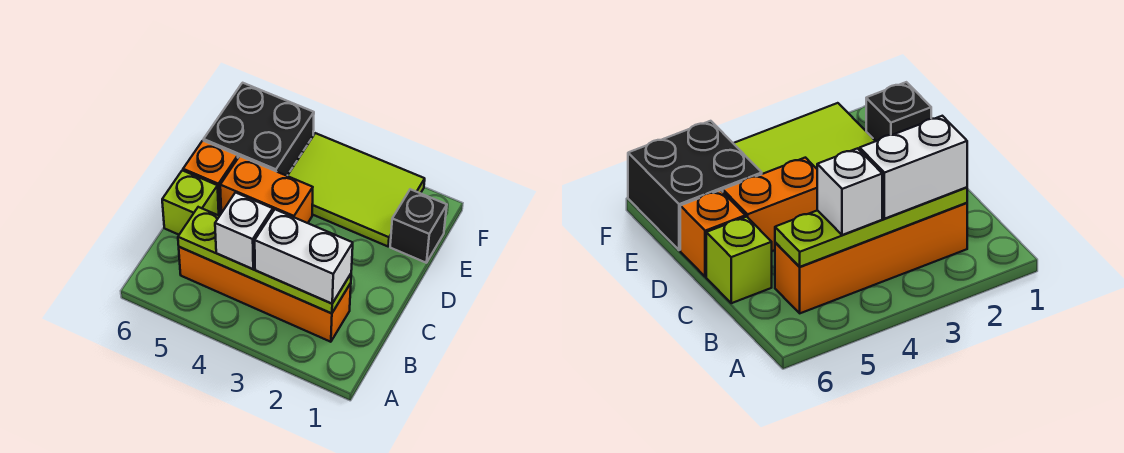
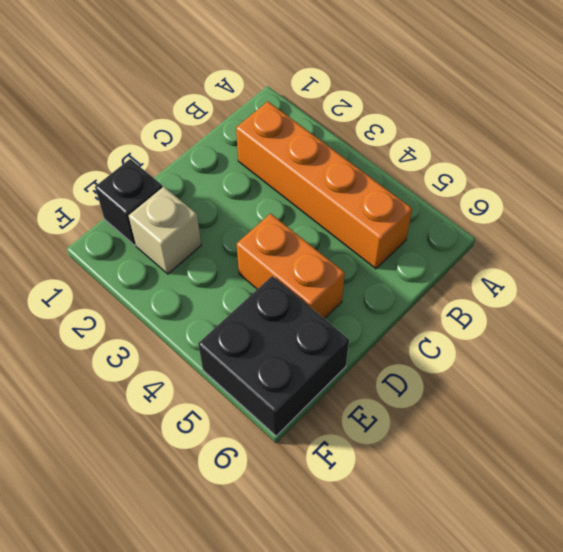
tan brick E2 level 1 -> lime tile E2:F4 level 1
none -> lime brick C6 level 1
none -> orange brick D6 level 1

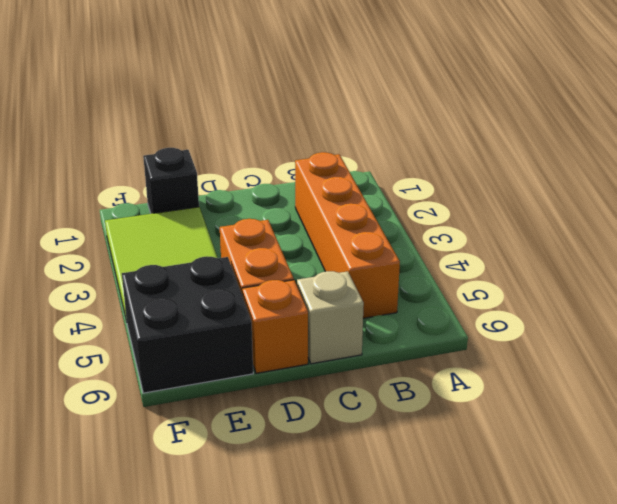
tan brick C6 level 1 -> lime brick C6 level 1
none -> lime plate B2:B5 level 2
none -> white brick B2:B3 level 3

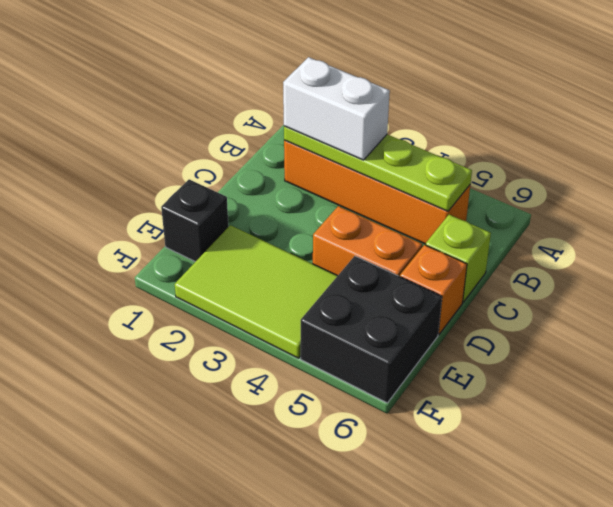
none -> white brick B4 level 3

